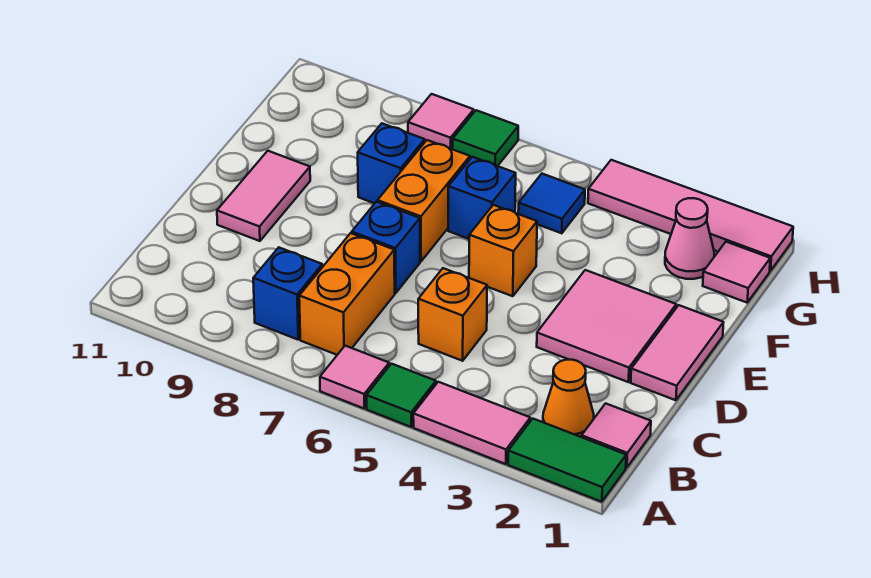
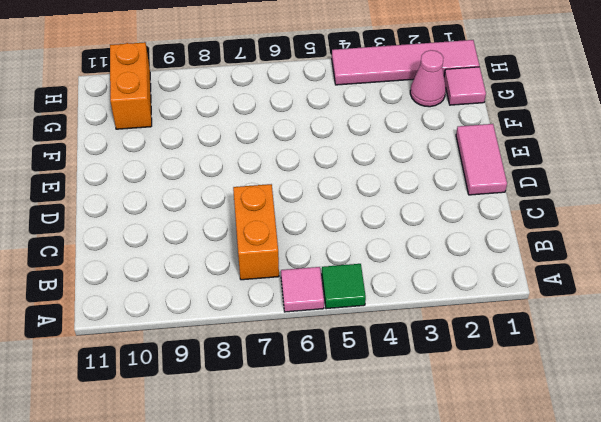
orange brick G10:H10 level 1 -> orange brick E7:F7 level 1
none -> green tile A1:A2 level 1
none -> pink tile A3:A4 level 1
none -> pink tile B1 level 1

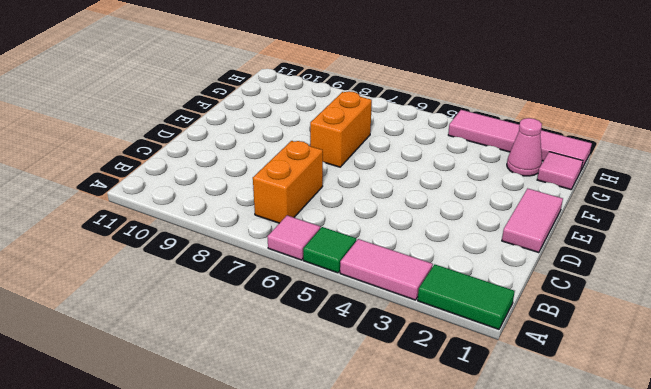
none -> pink tile B1 level 1
none -> orange cone B2 level 1
none -> blue brick B8 level 1

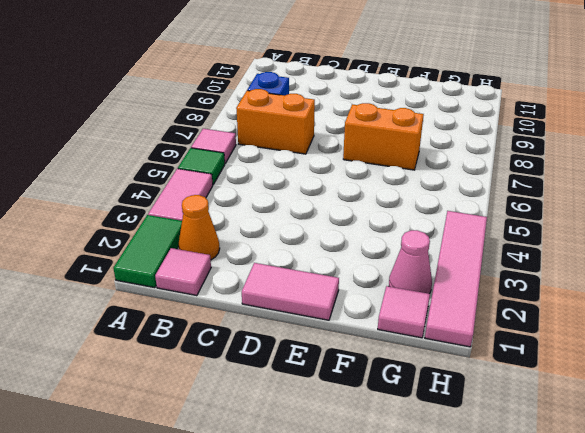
none -> orange brick C5 level 1
none -> pink tile D2:E3 level 1
none -> blue brick D7 level 1

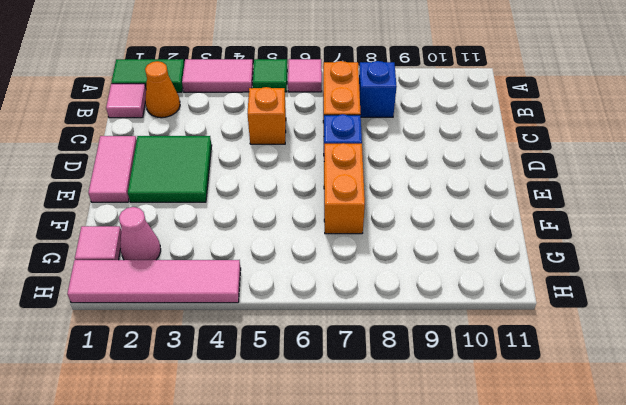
green tile D2:E3 level 1 -> pink tile D2:E3 level 1
none -> pink tile D10:E10 level 1
none -> orange brick E5 level 1
none -> blue brick F6 level 1

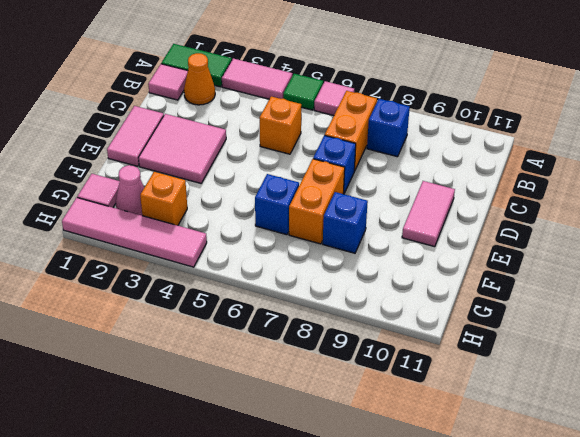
orange brick G3 level 1 -> orange brick E5 level 1
none -> blue tile G5 level 1
none -> green tile H7 level 1
none -> pink tile H8 level 1

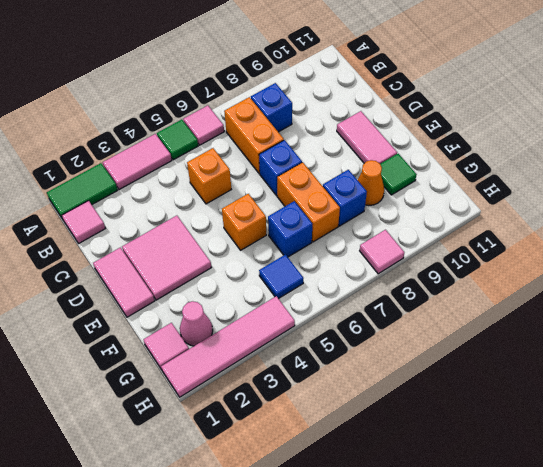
orange cone F9 level 1 -> orange cone B2 level 1
green tile F10 level 1 -> green tile H7 level 1

